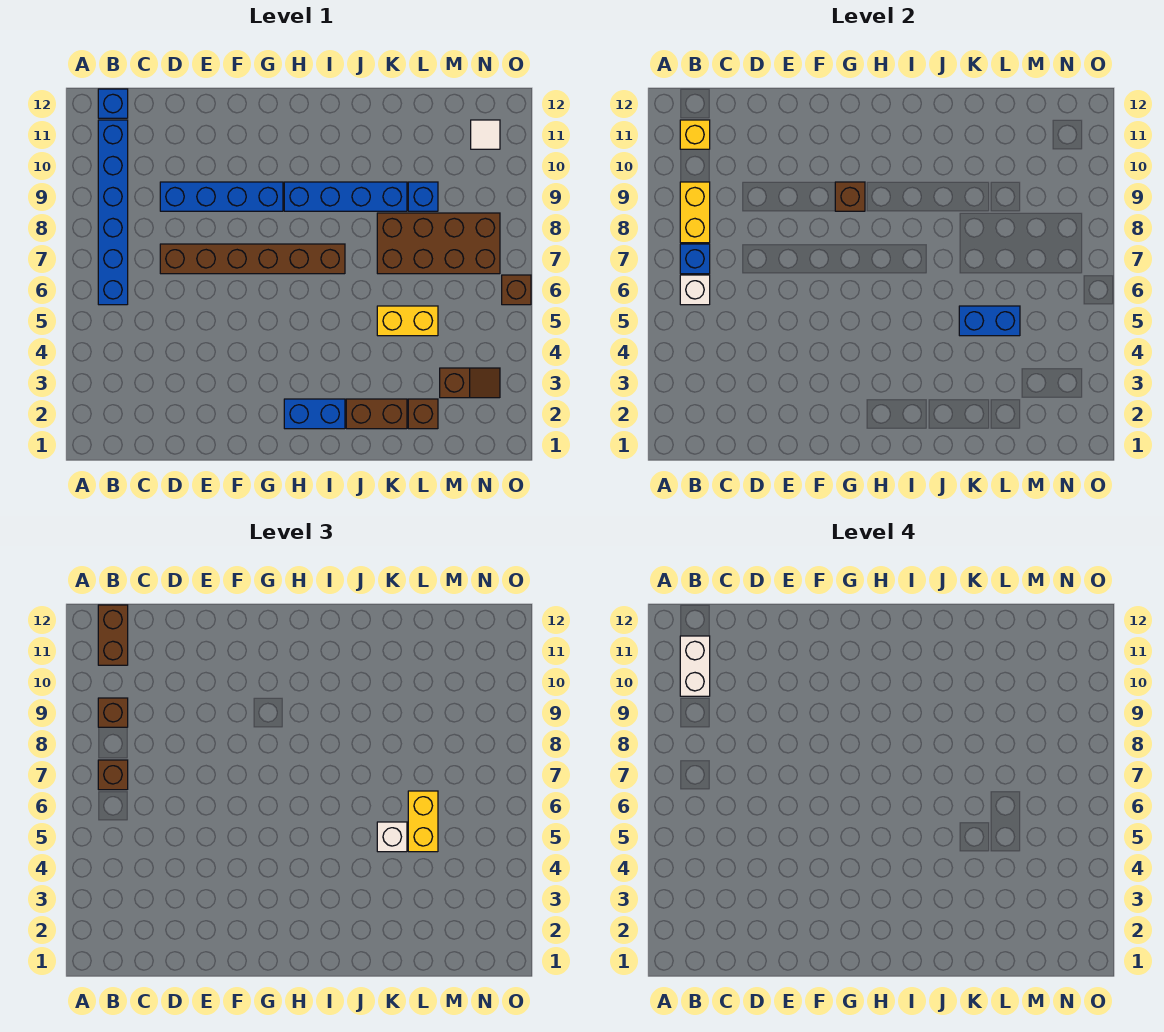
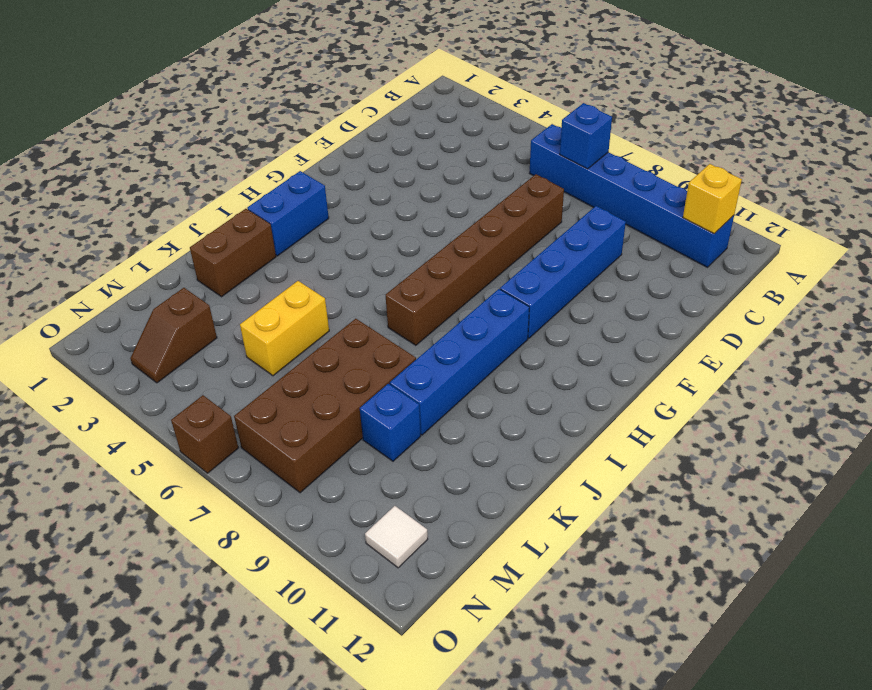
none -> blue brick B12 level 1
none -> brown brick L2 level 1
none -> white brick B6 level 2

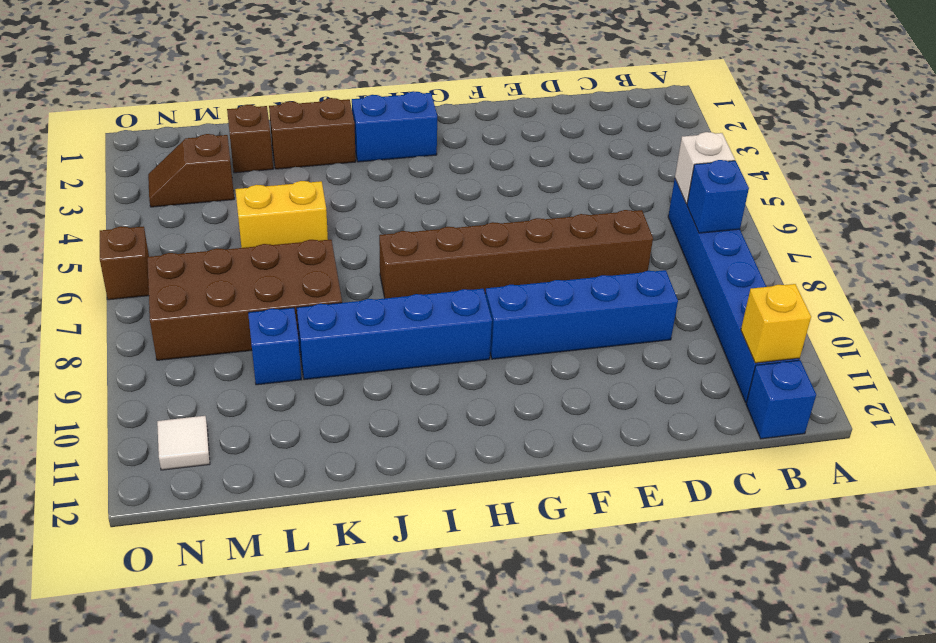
none -> yellow brick B8:B9 level 2
none -> brown brick G9 level 2
none -> blue brick K5:L5 level 2

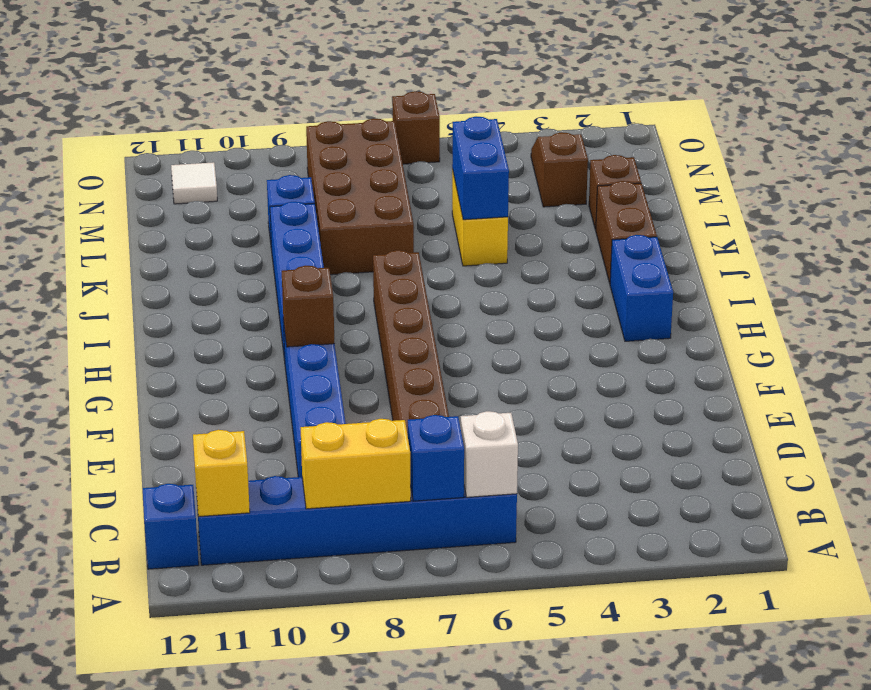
none -> brown brick B7 level 3
none -> brown brick B9 level 3
none -> brown brick B11:B12 level 3

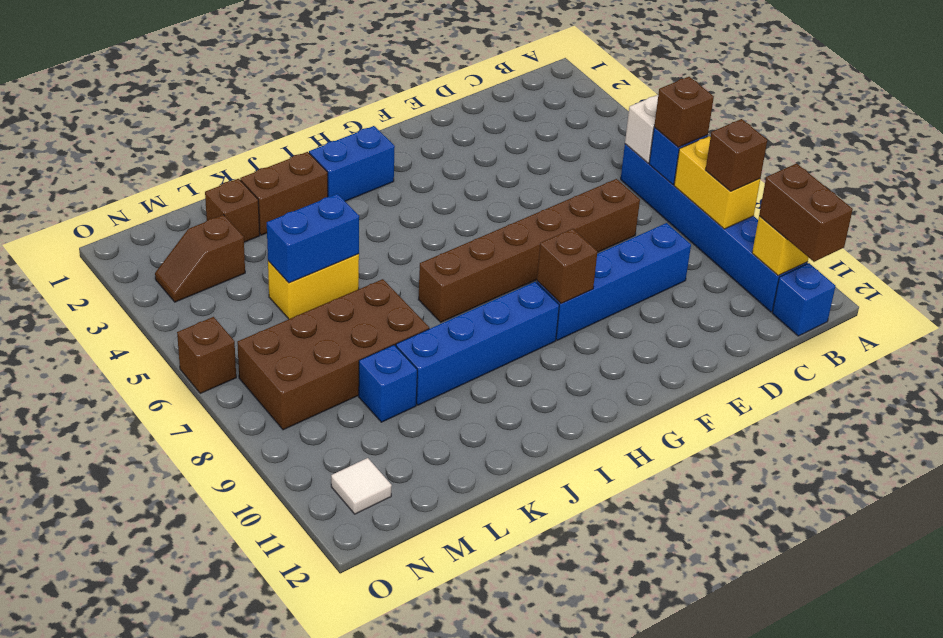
none -> white brick K5 level 3
none -> yellow brick L5:L6 level 3
none -> white brick B10:B11 level 4

